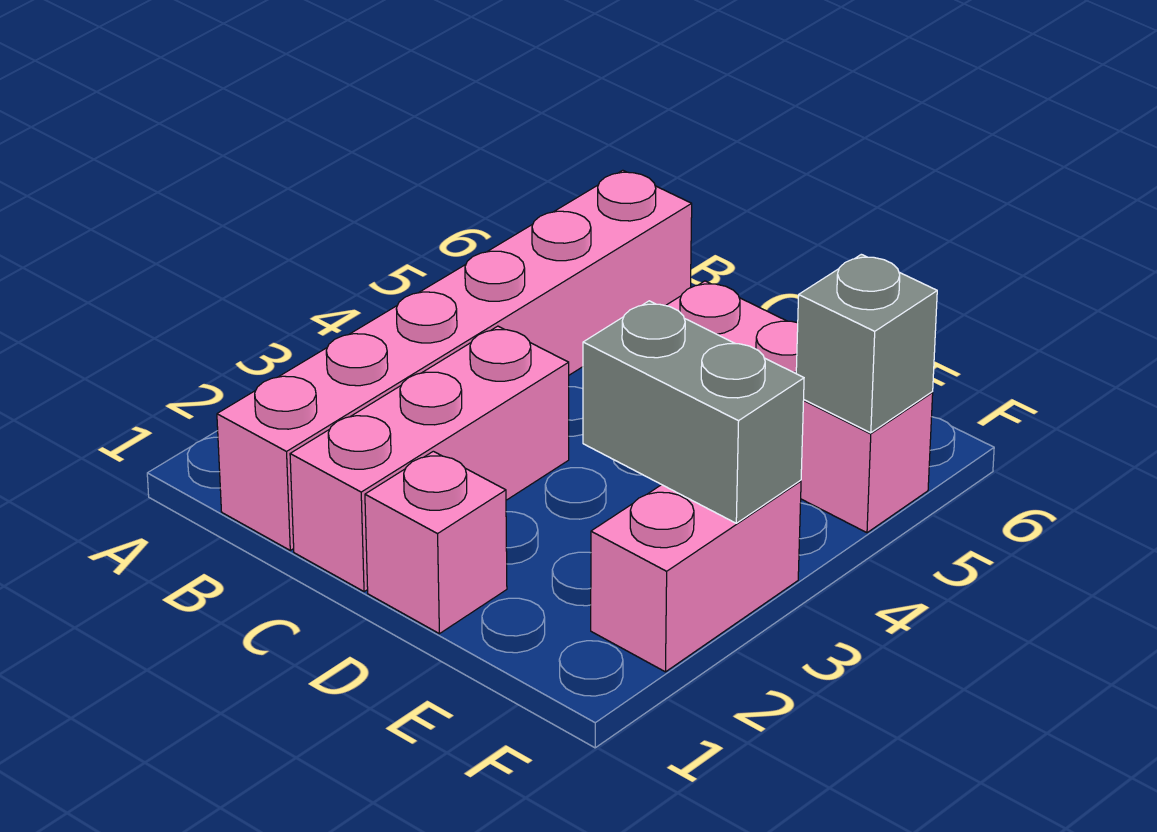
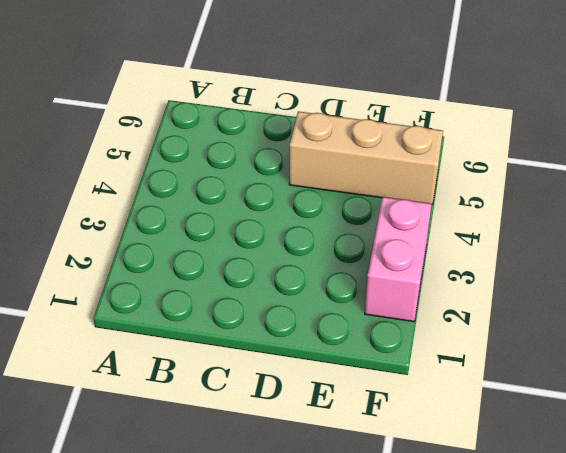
tan brick D5:F5 level 1 -> pink brick D5:F5 level 1
none -> pink brick B1:B6 level 1
none -> pink brick C1:C3 level 1

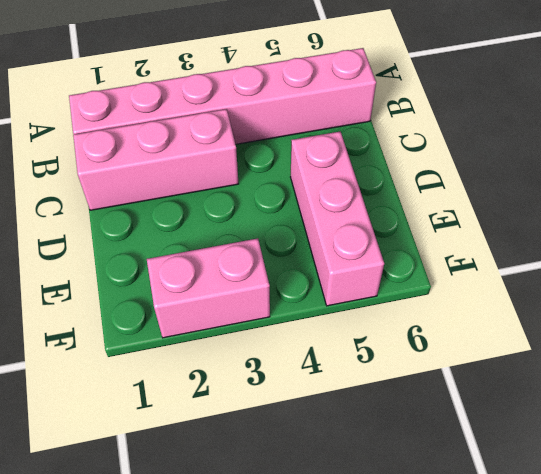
none -> pink brick D1 level 1
none -> grey brick E3:F3 level 2

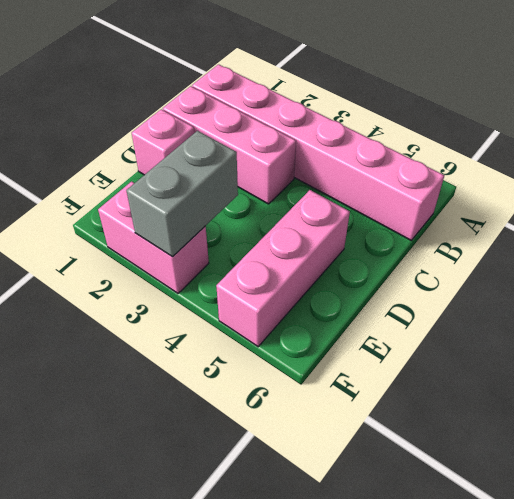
none -> grey brick F5 level 2

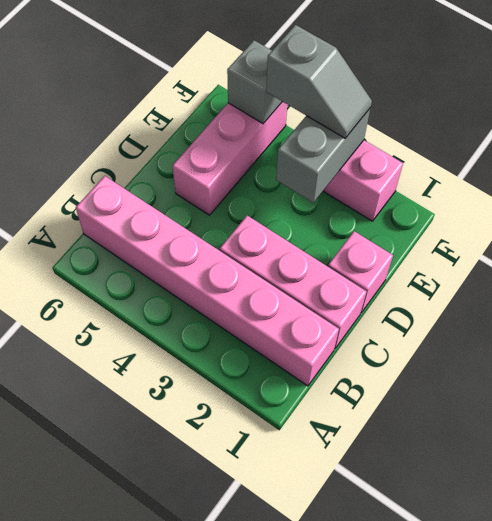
grey slope F3:F4 level 3 top 4 -> none

